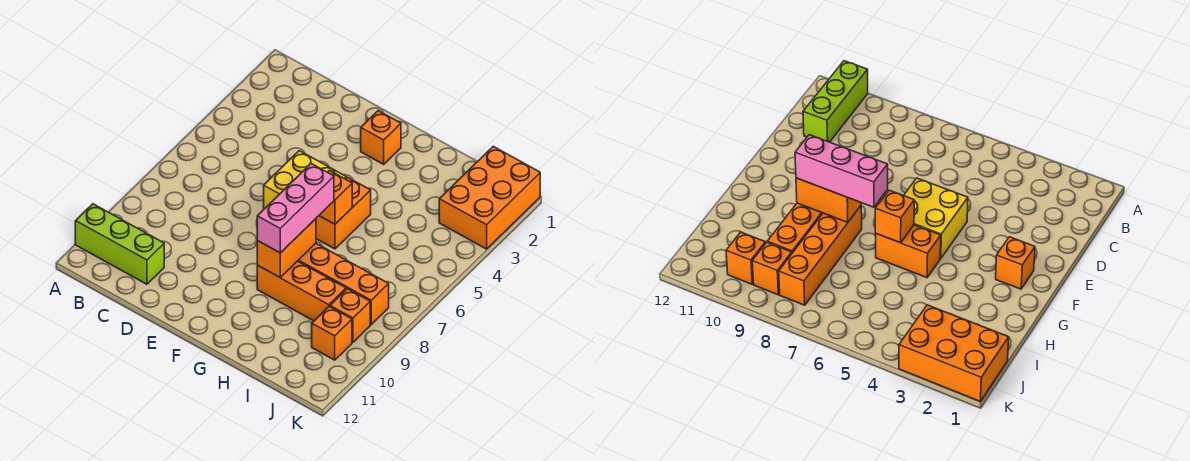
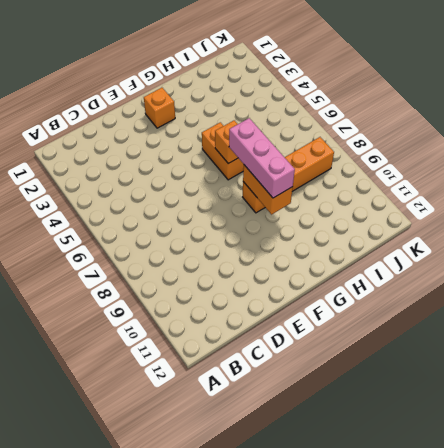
none -> lime brick A11:C11 level 1
none -> yellow brick E5:F6 level 1
none -> orange brick G9:I9 level 1

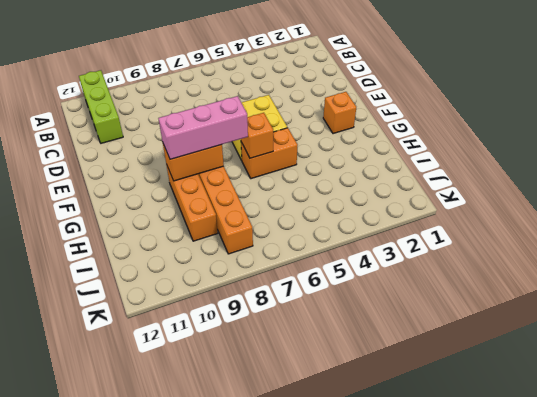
none -> orange brick J1:K3 level 1
none -> orange brick J9 level 1
none -> orange brick J10 level 1

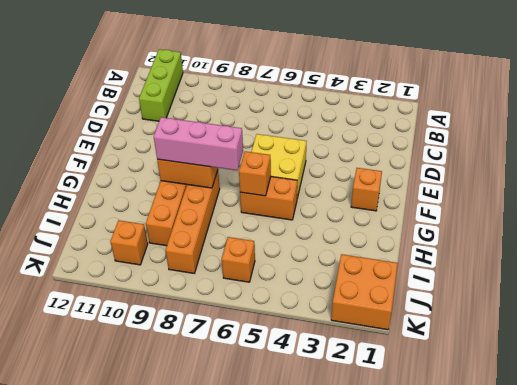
orange brick J1:K2 level 1 -> orange brick J1:K3 level 1
orange brick J6 level 1 -> orange brick J9 level 1

